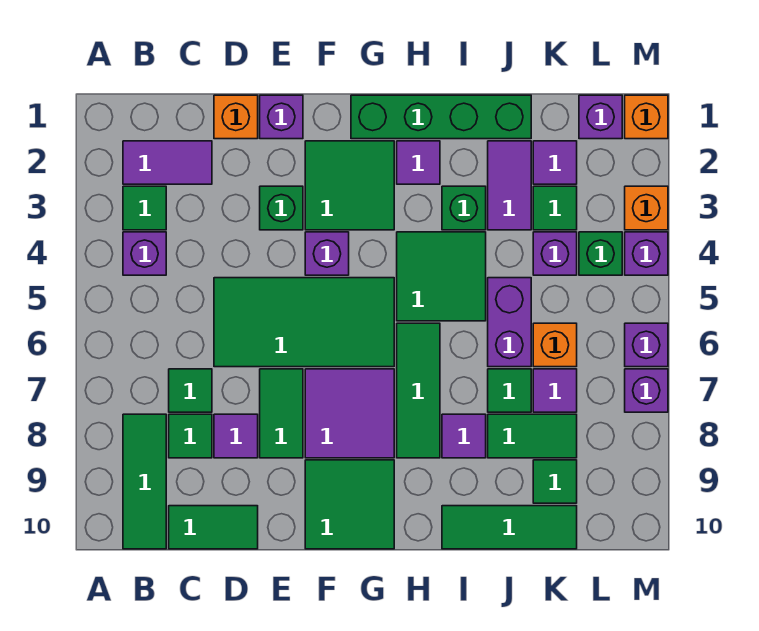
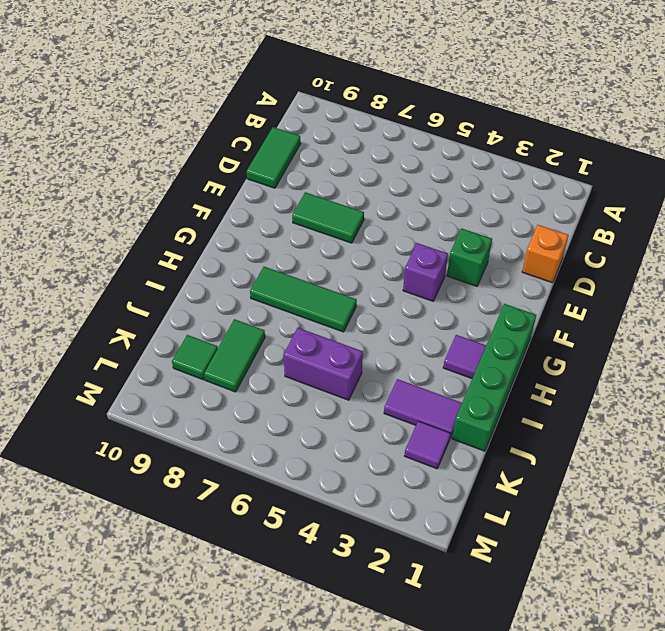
none -> purple tile B2:C2 level 1
none -> green tile B3 level 1
none -> purple brick B4 level 1
none -> green tile B8:B10 level 1

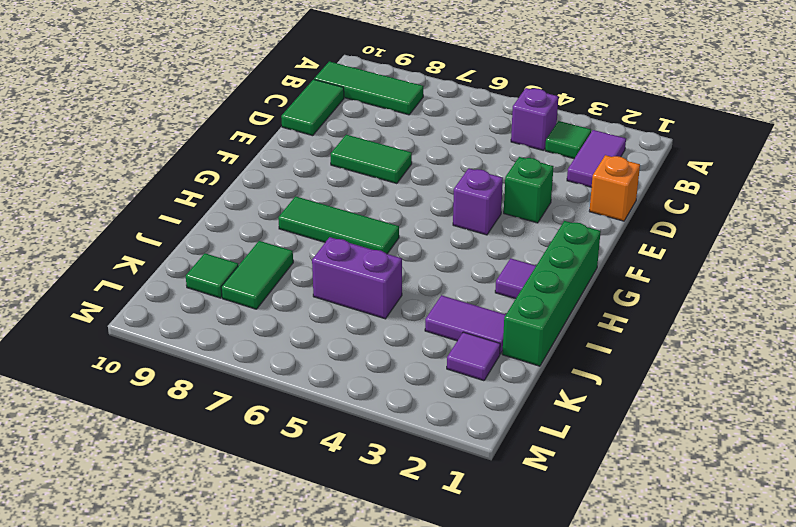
none -> green tile C7 level 1
none -> green tile C8 level 1
none -> green tile D5:G6 level 1
none -> purple tile D8 level 1

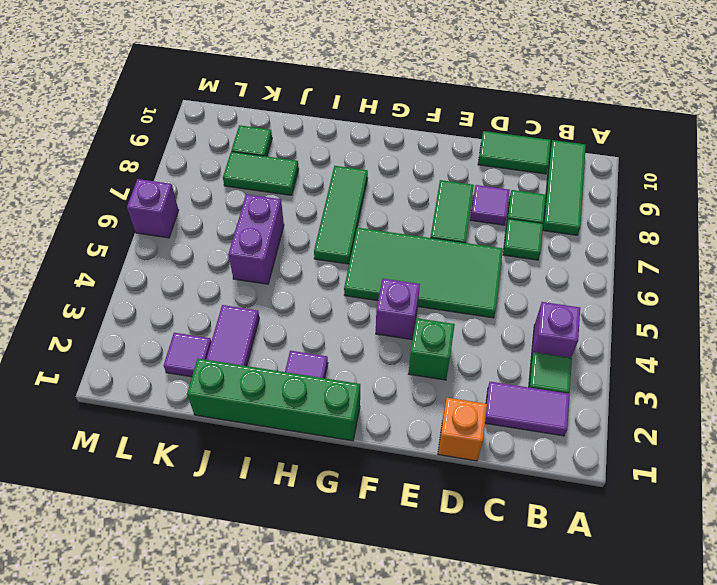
none -> purple brick E1 level 1
none -> green tile F2:G3 level 1
none -> purple tile F7:G8 level 1
none -> green tile F9:G10 level 1

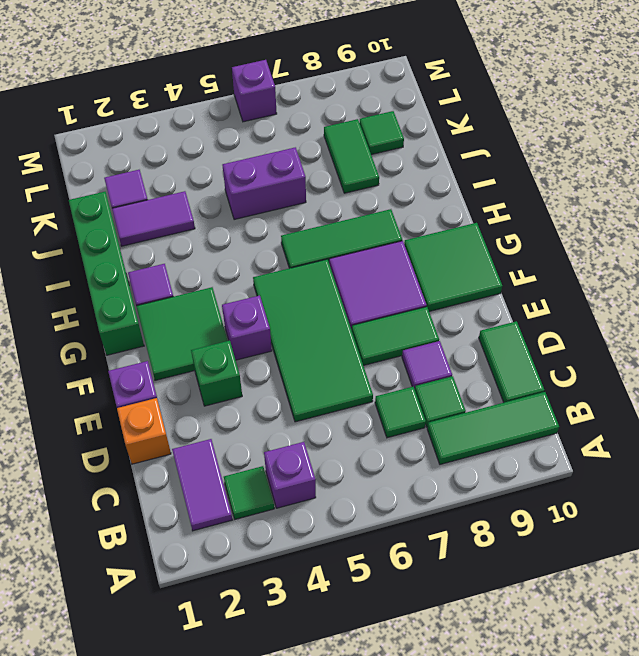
none -> green tile H4:I5 level 1
none -> green brick I3 level 1
none -> purple tile I8 level 1
none -> green tile I10:K10 level 1

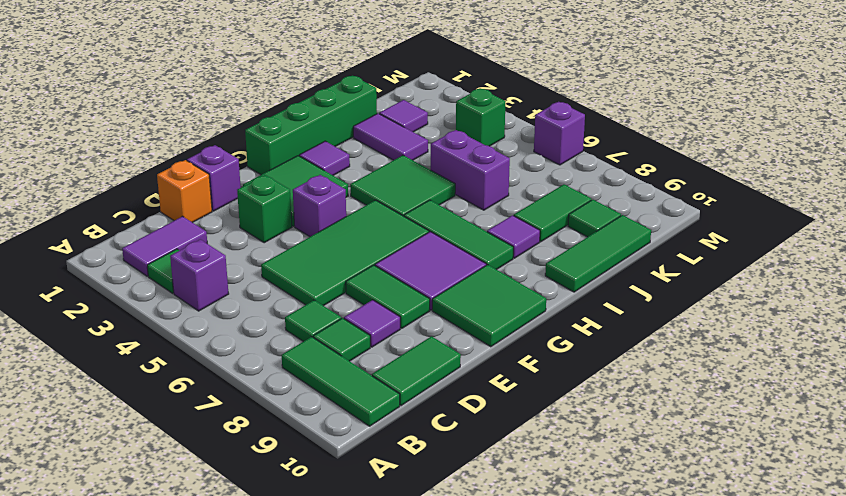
none -> green brick I3 level 1
none -> green tile J7 level 1
none -> green tile K3 level 1
none -> purple brick K4 level 1

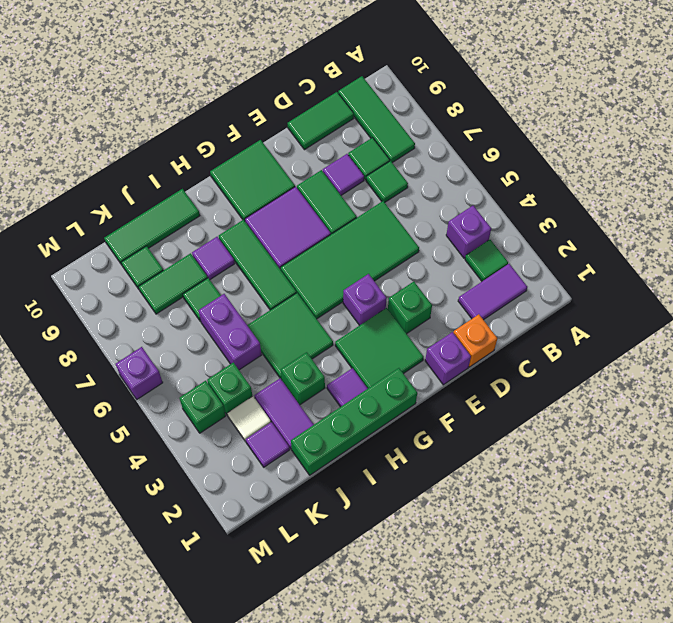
white tile K3 level 1 -> green tile K3 level 1
green brick K4 level 1 -> purple brick K4 level 1
none -> orange brick K6 level 1
none -> purple tile K7 level 1
none -> purple brick L1 level 1
none -> orange brick M1 level 1

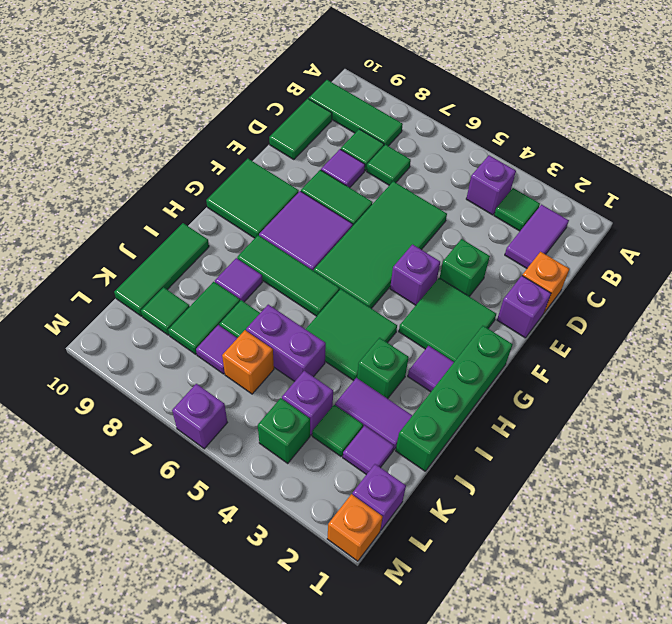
none -> orange brick M3 level 1
none -> purple brick M4 level 1
none -> purple brick M7 level 1

